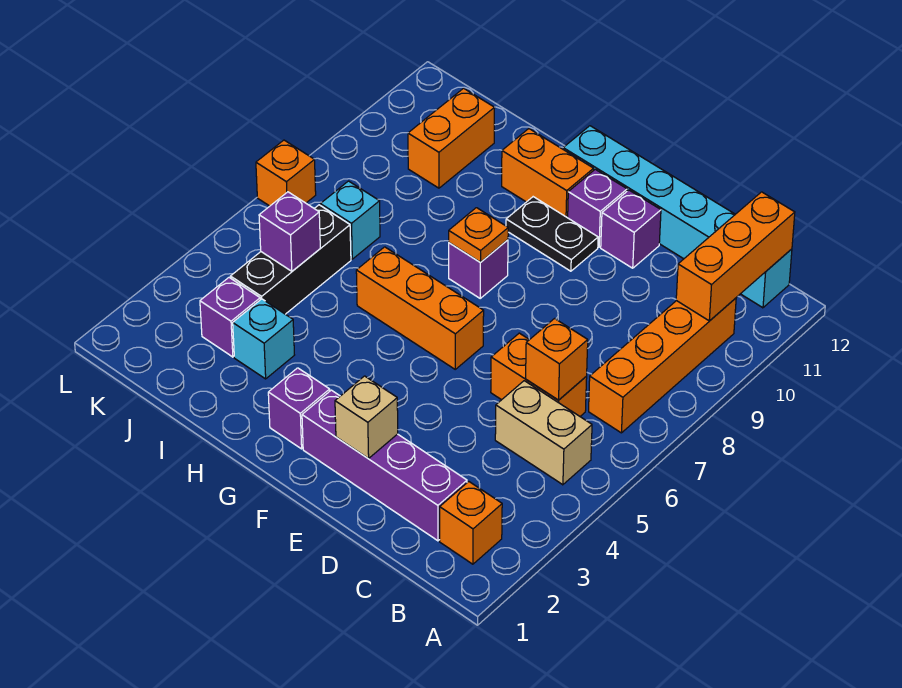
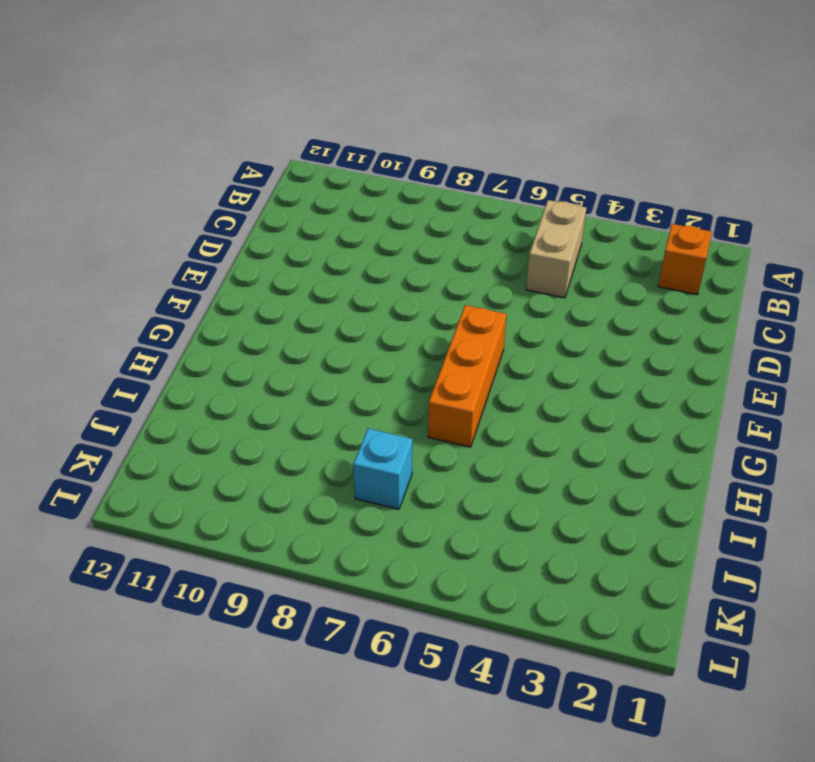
none -> orange brick B7:B10 level 1
none -> cyan brick B12:G12 level 1
none -> purple brick C2:F2 level 1

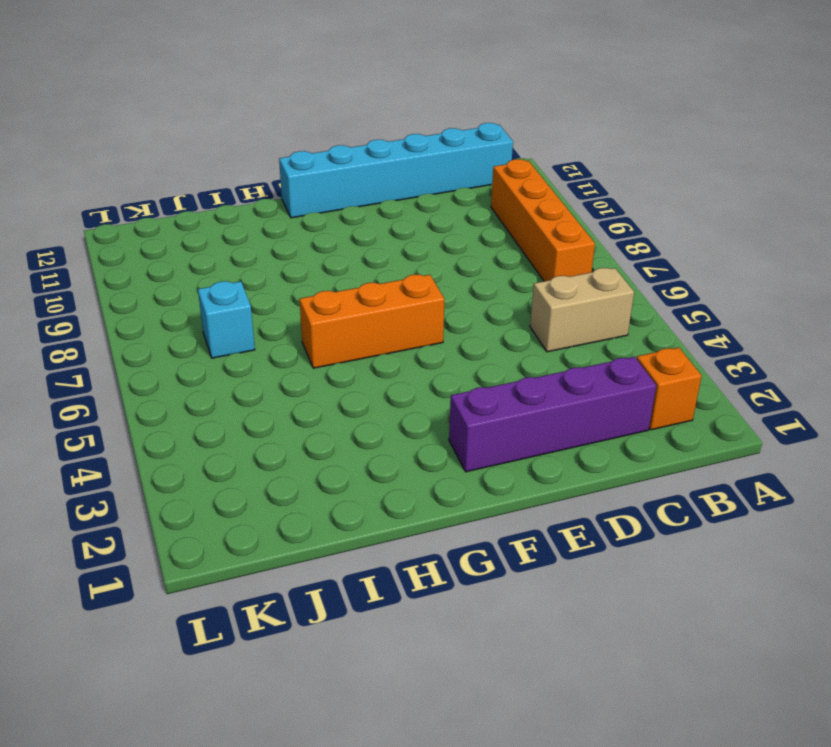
none -> orange brick C6:D6 level 1
none -> purple brick E11 level 1
none -> black plate F10:G10 level 1

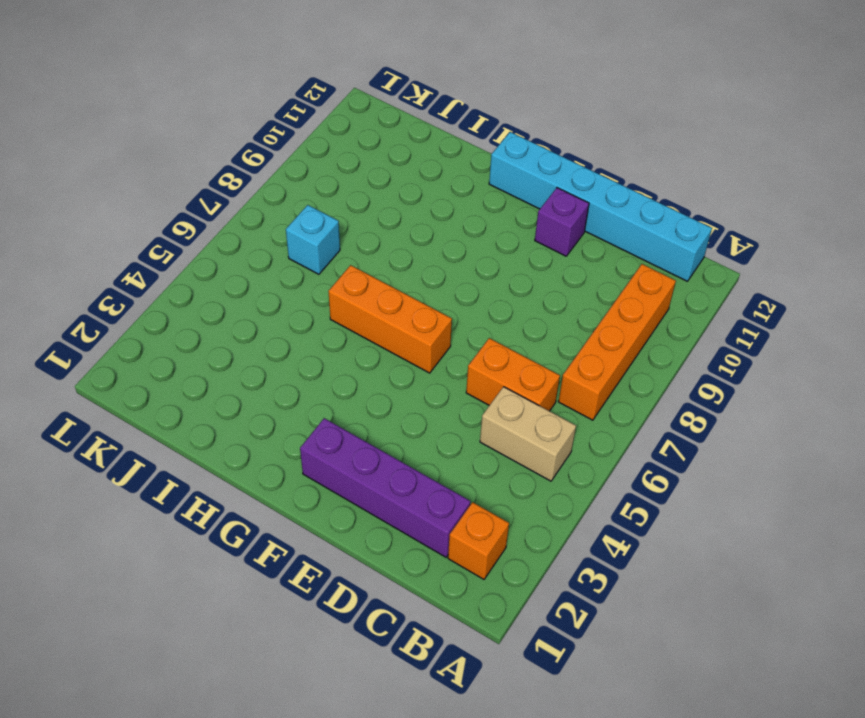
none -> black plate F10:G10 level 1
none -> purple brick F11 level 1
none -> purple brick G2 level 1

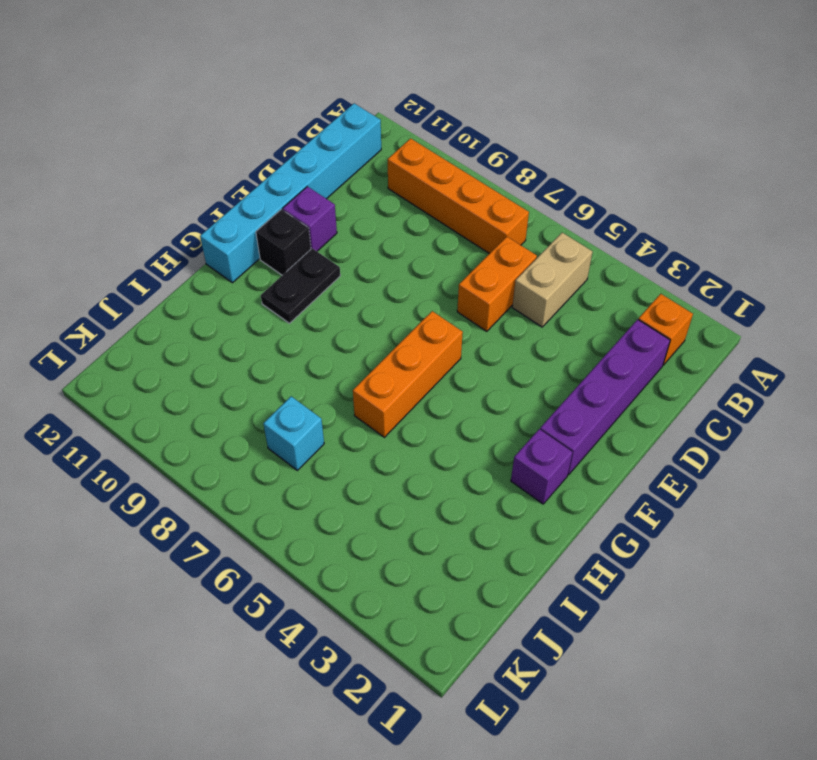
black brick F11 level 1 -> purple brick F11 level 1
none -> purple brick G8 level 1
none -> orange brick G11:H11 level 1
none -> cyan brick I3 level 1

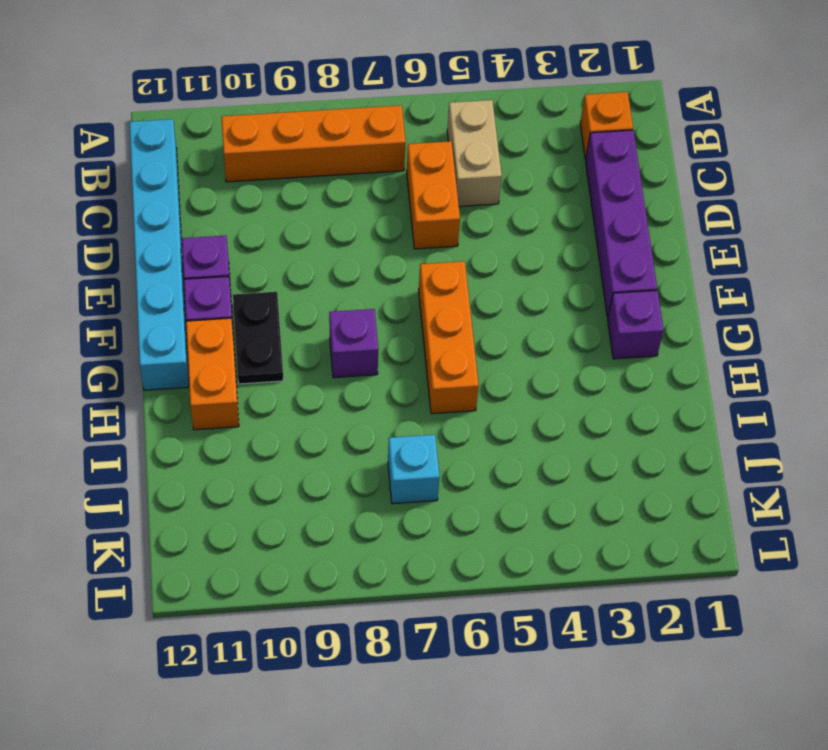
none -> cyan brick I3 level 1
none -> purple brick J3 level 1
none -> black brick J4:J6 level 1

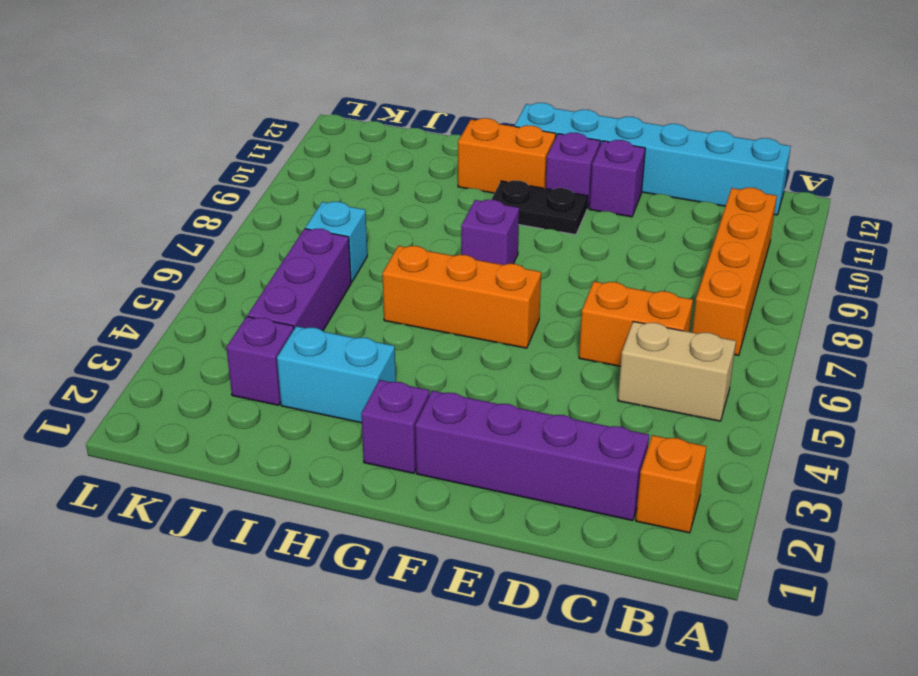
cyan brick H3:I3 level 1 -> cyan brick I3 level 1
purple brick J4:J6 level 1 -> black brick J4:J6 level 1
none -> orange brick J10:J11 level 1
none -> orange brick L7 level 1
none -> orange brick B10:B12 level 2

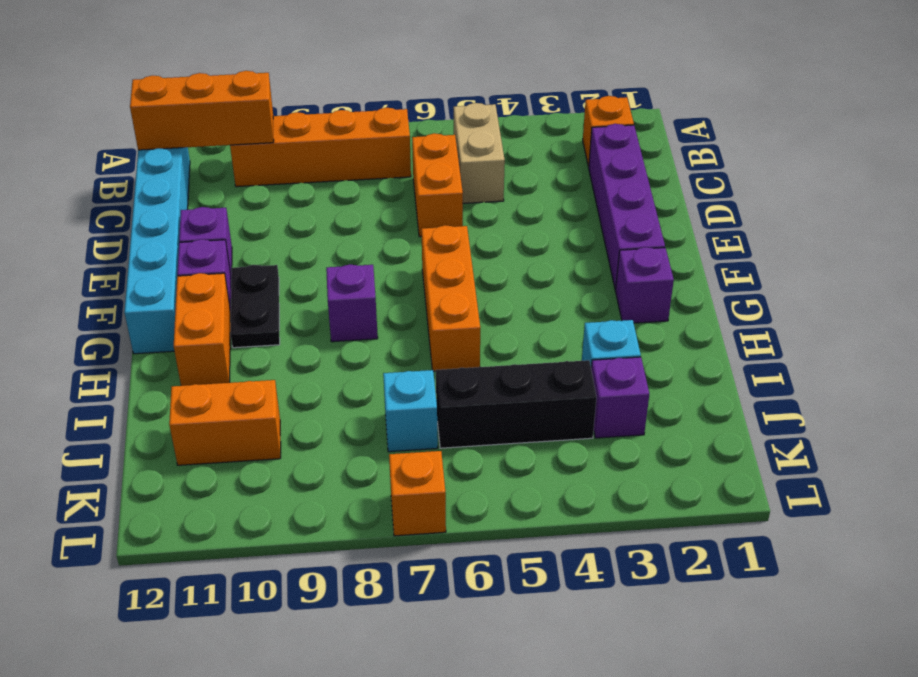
none -> orange brick C6 level 2
none -> tan brick E2 level 2
none -> orange plate G8 level 2

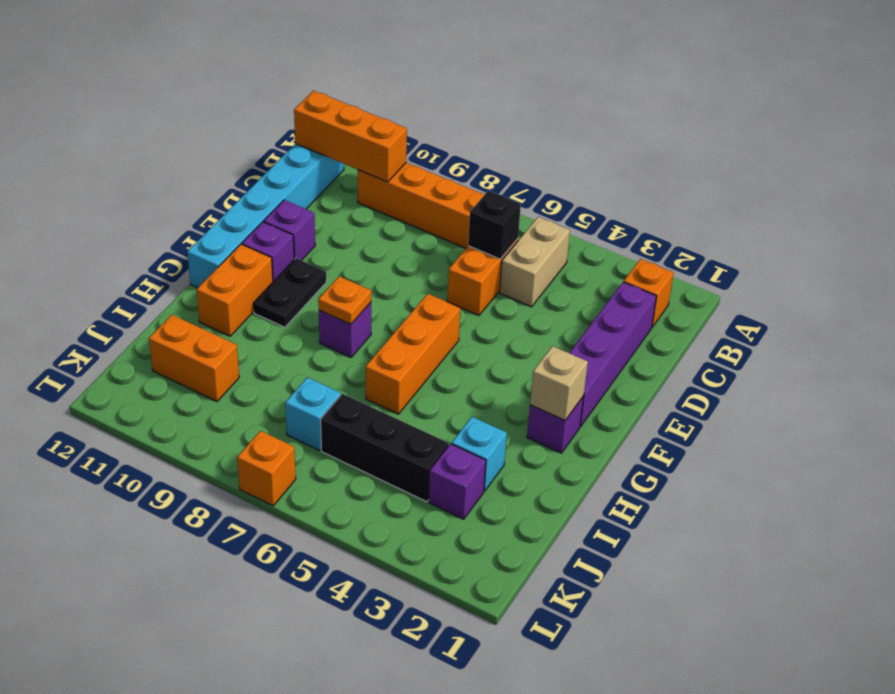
black brick C6 level 2 -> orange brick C6 level 2
tan brick G2 level 2 -> tan brick E2 level 2
none -> purple brick J5 level 2

